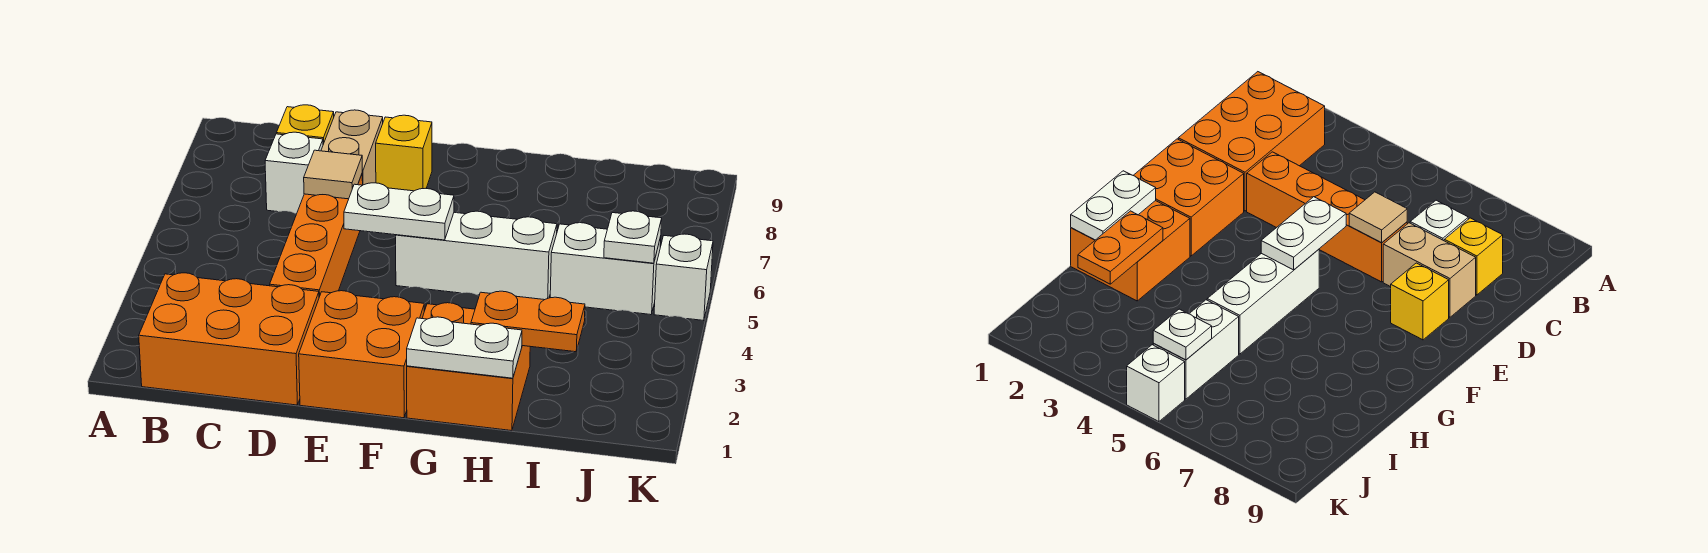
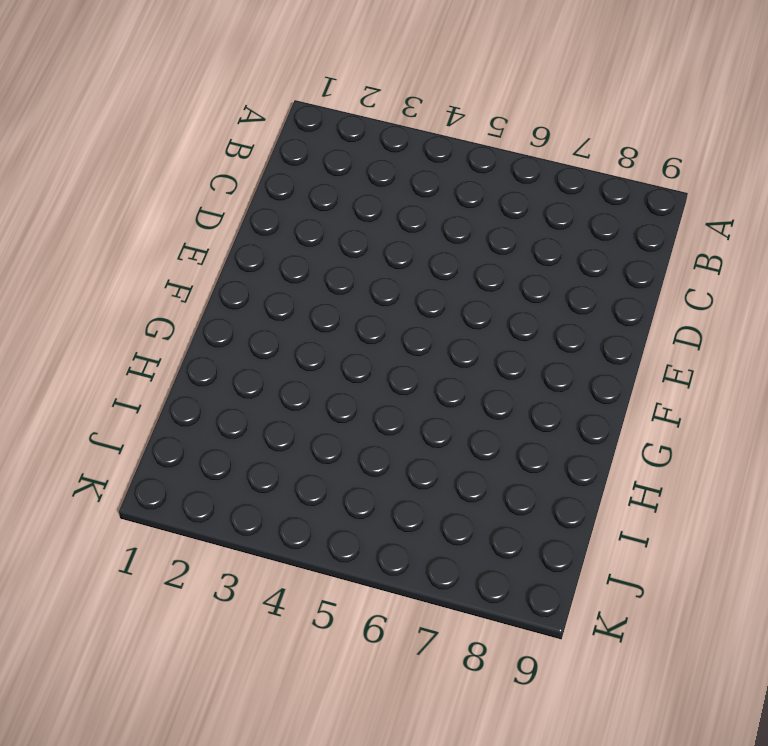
none -> orange brick B1:D2 level 1
none -> white brick C7 level 1
none -> yellow brick C8 level 1

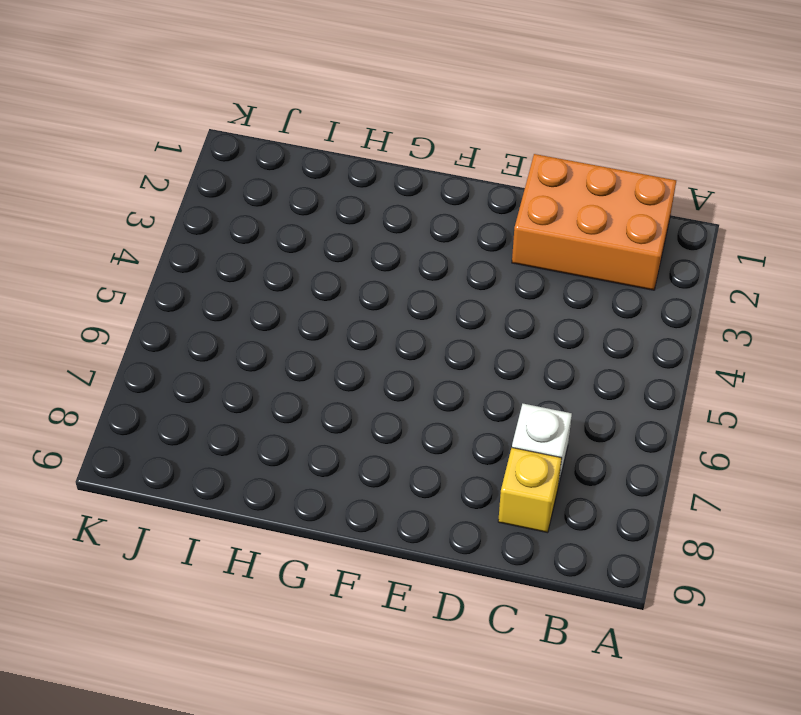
none -> orange brick D3:D6 level 1
none -> tan brick D7:D8 level 1
none -> orange brick E1:F2 level 1

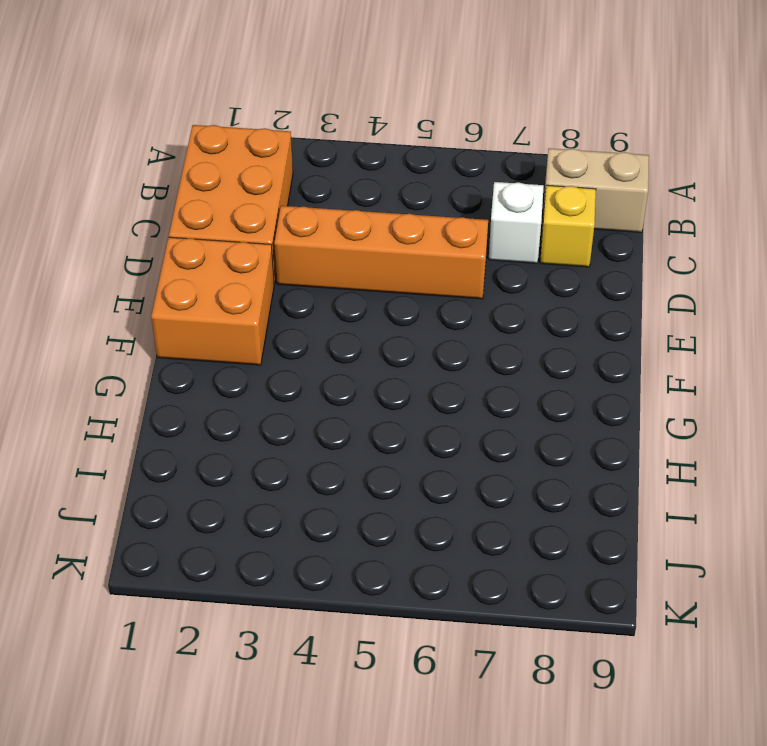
tan brick B8:B9 level 1 -> tan brick D7:D8 level 1
none -> yellow brick E8 level 1
none -> white brick F5:H5 level 1
none -> orange brick G1:H2 level 1

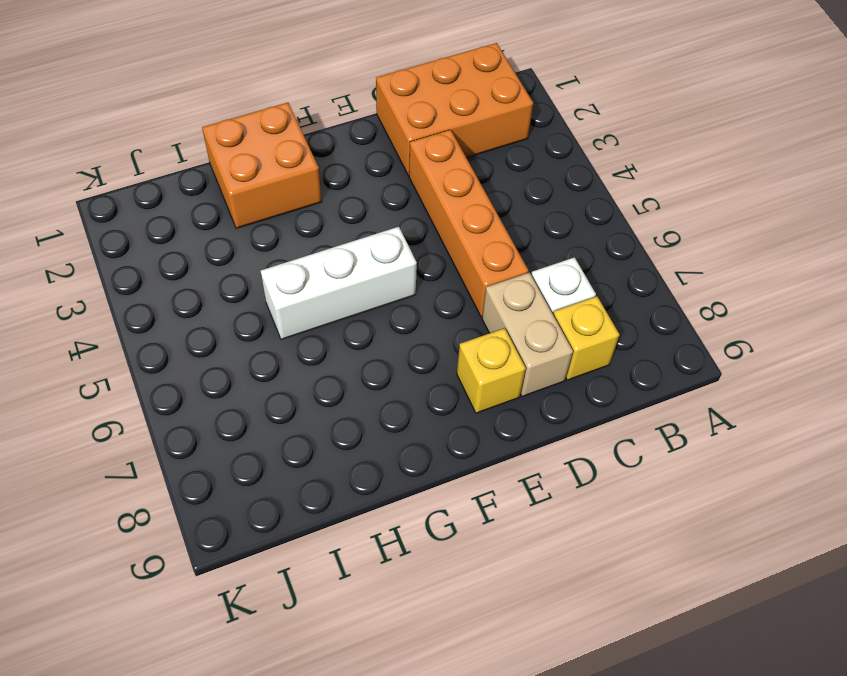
none -> orange brick E1:F2 level 1
none -> white brick I5:J5 level 1
none -> white brick K5 level 1

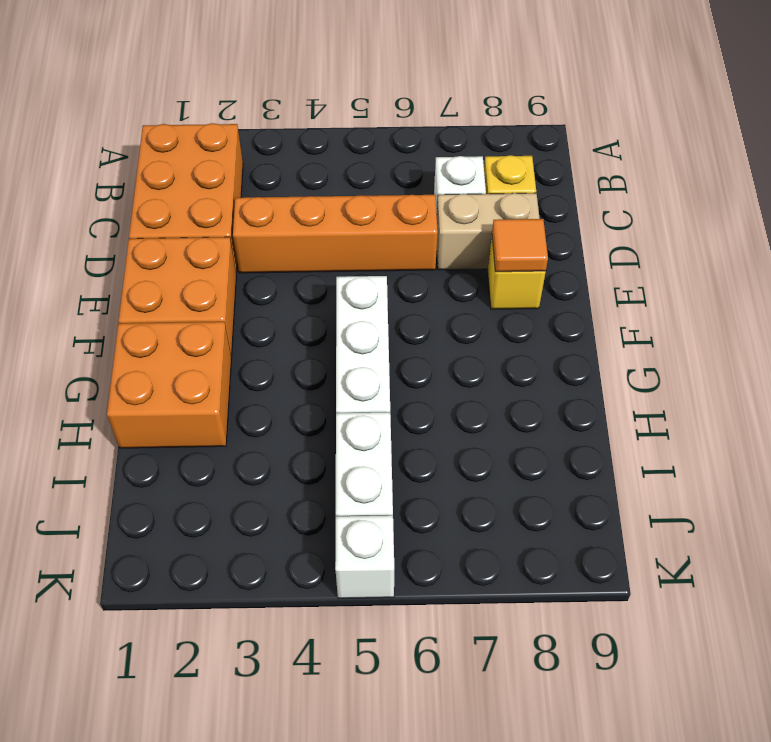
orange tile E8 level 2 -> none
none -> tan tile D6 level 2
none -> white plate E5:F5 level 2
none -> white plate G1:H1 level 2

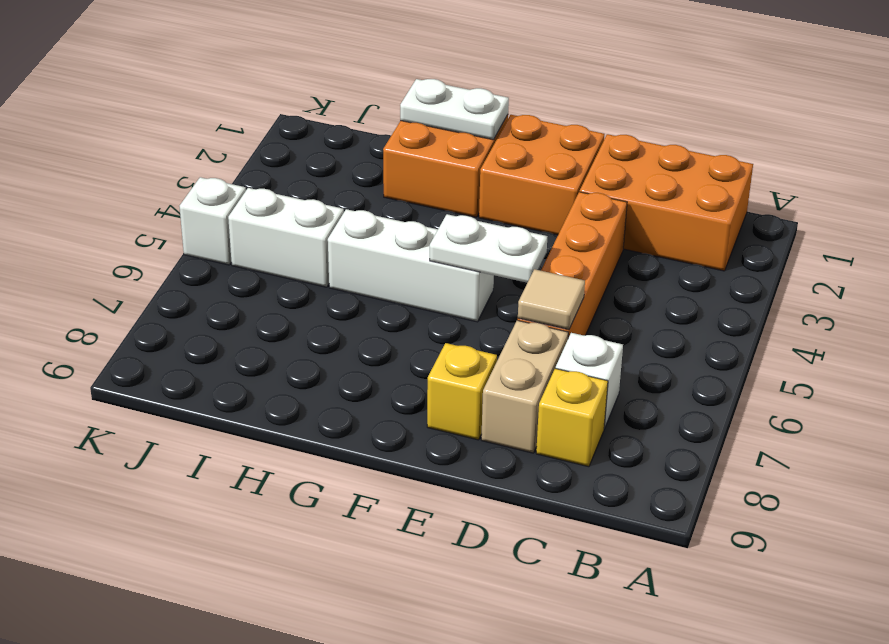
none -> orange plate H2:I2 level 2
none -> white plate J5 level 2

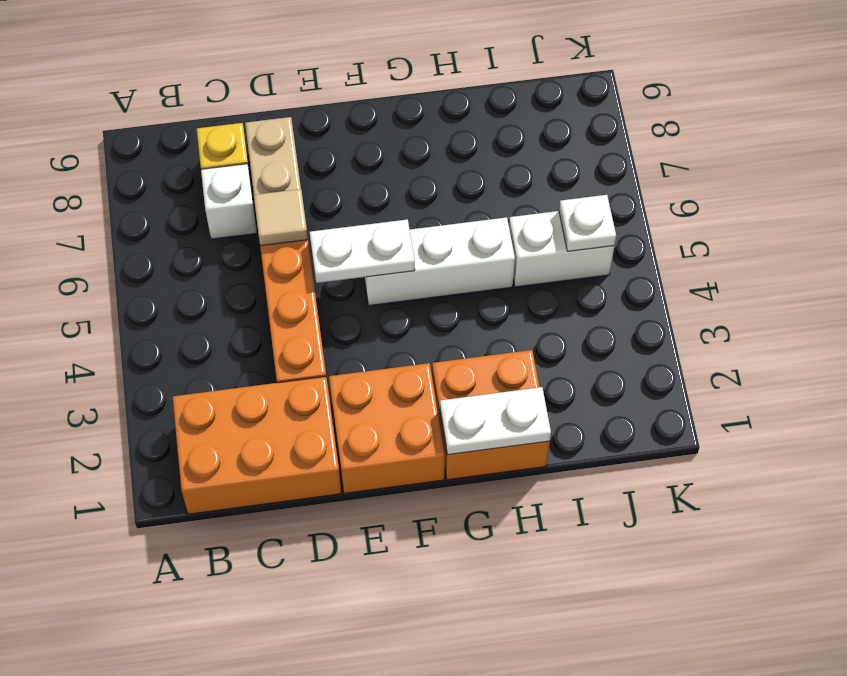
none -> yellow brick E8 level 1
none -> white brick K5 level 1
none -> orange plate H2:I2 level 2

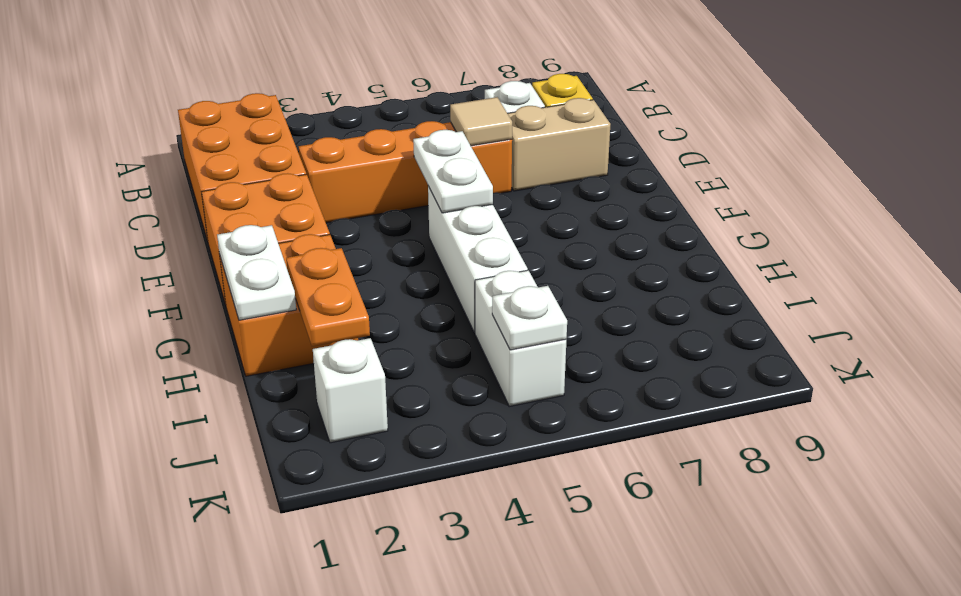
white brick J2 level 1 -> white brick K5 level 1
none -> yellow brick E8 level 1

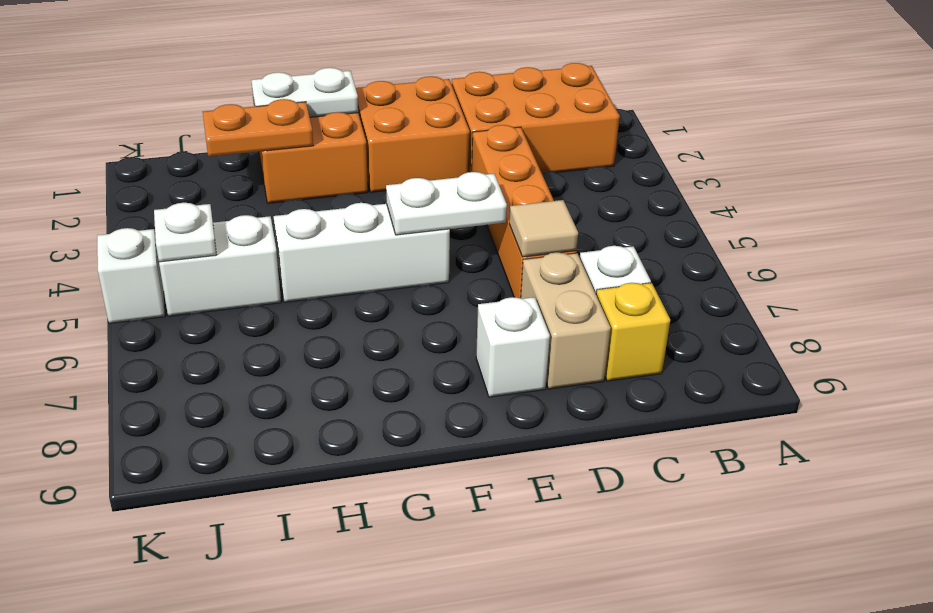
white brick E8 level 1 -> yellow brick E8 level 1

